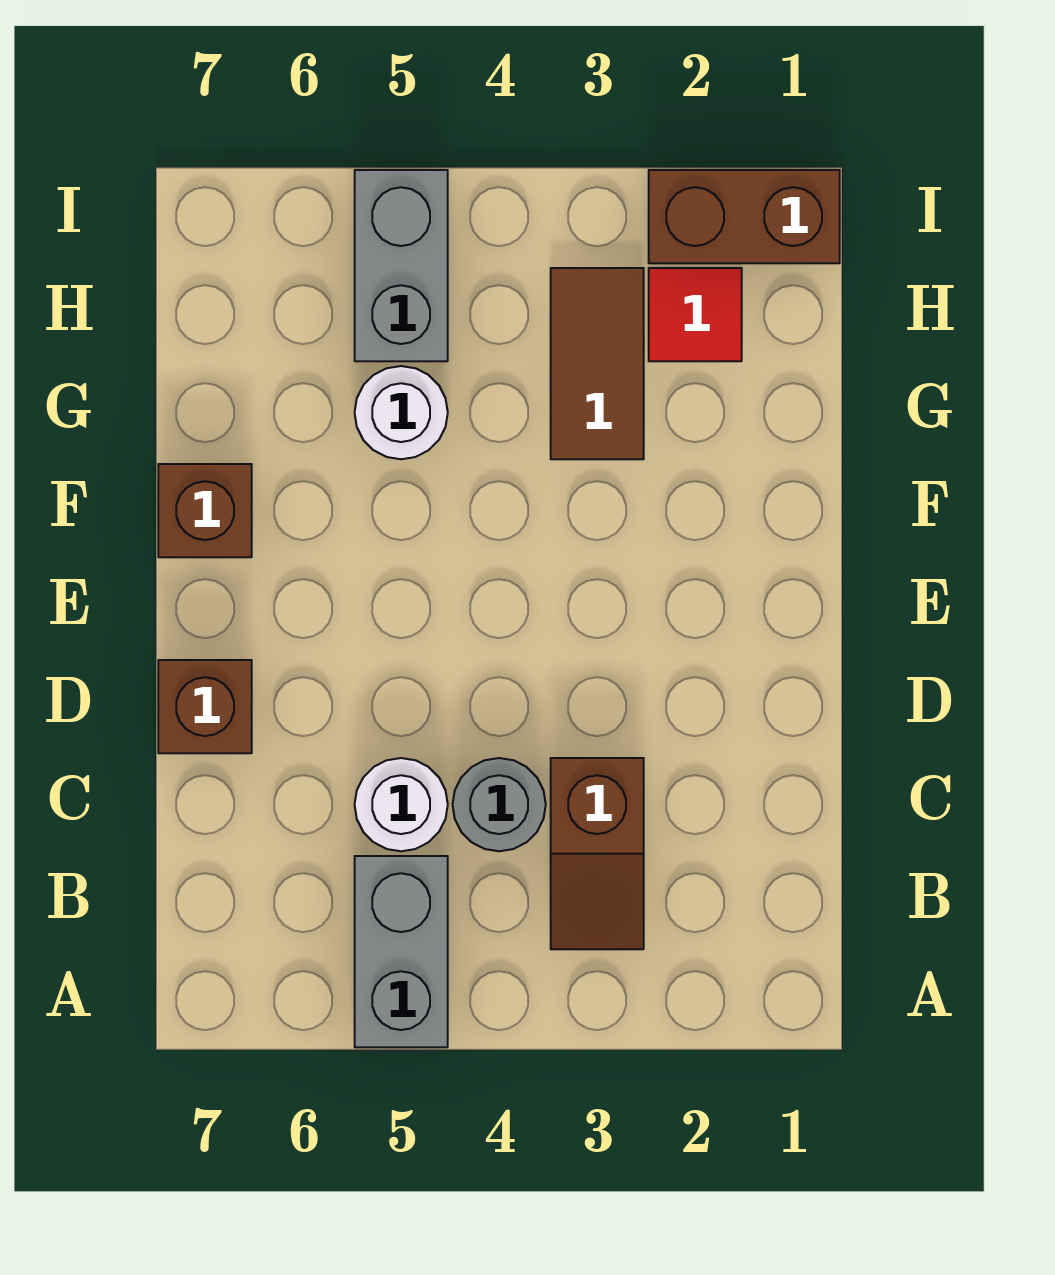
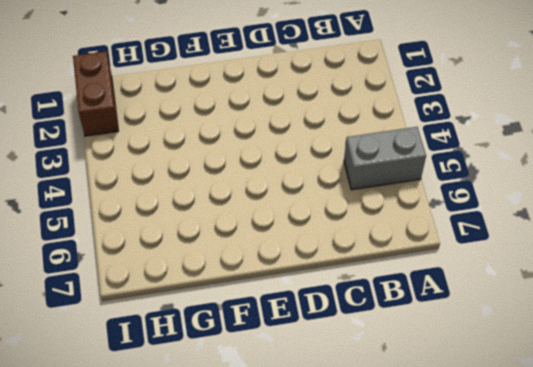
none -> brown slope B3:C3 level 1 top C
none -> grey round brick C4 level 1

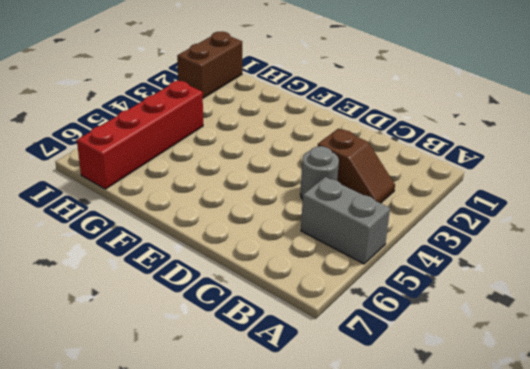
red brick H4:H7 level 1 -> grey brick H5:I5 level 1
none -> white round brick C5 level 1
none -> brown brick D7 level 1

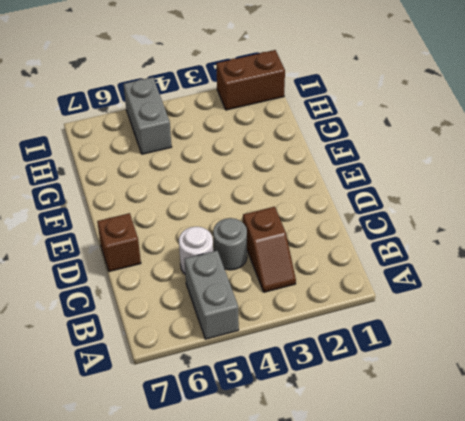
none -> brown brick F7 level 1
none -> brown tile G3:H3 level 1

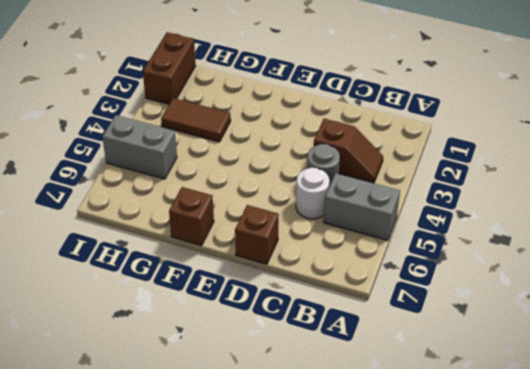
none -> white round brick G5 level 1
none -> red tile H2 level 1

